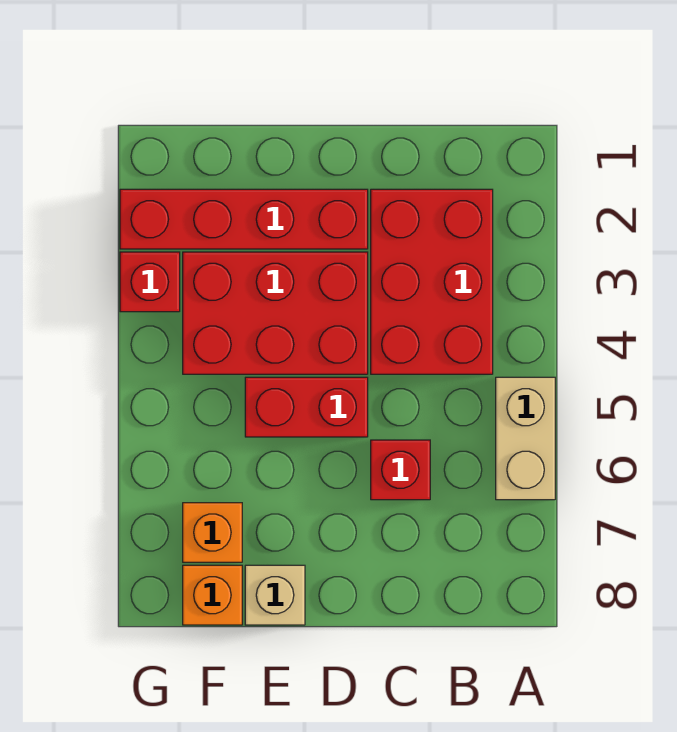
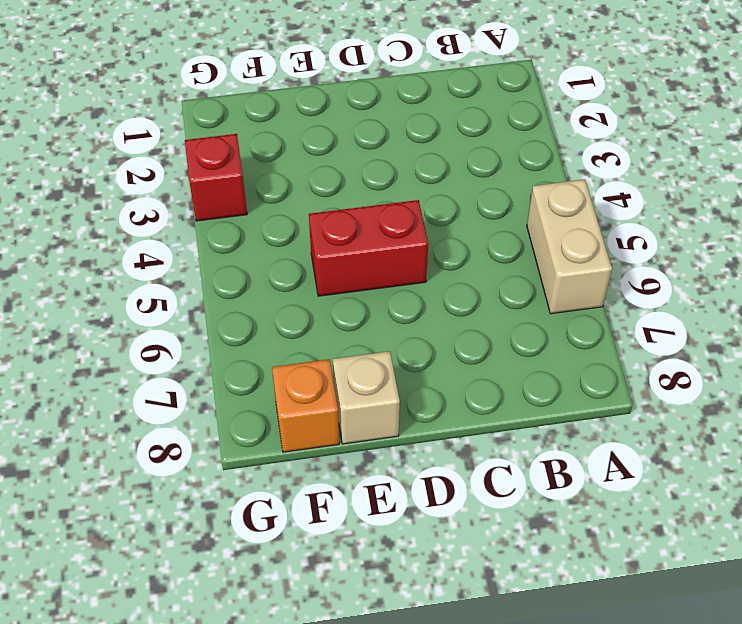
none -> red brick B2:C4 level 1
none -> red brick C6 level 1

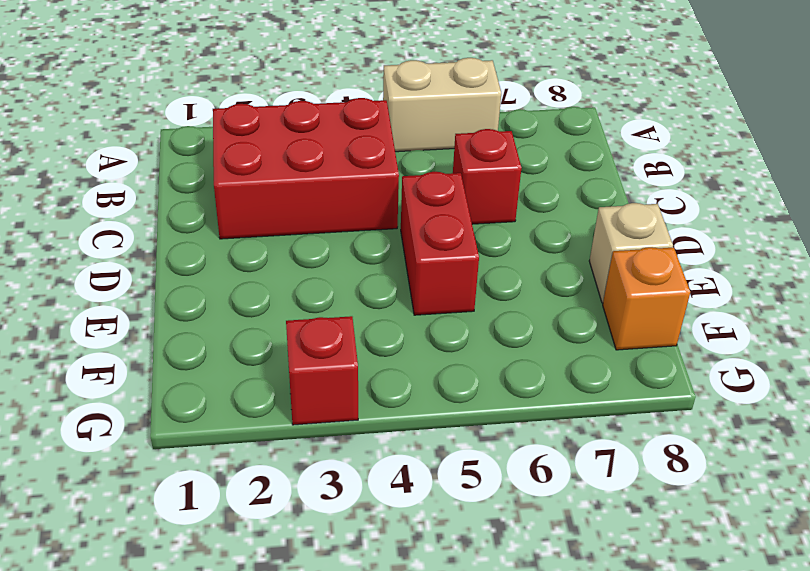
none -> red brick D2:G2 level 1
none -> red brick D3:F4 level 1

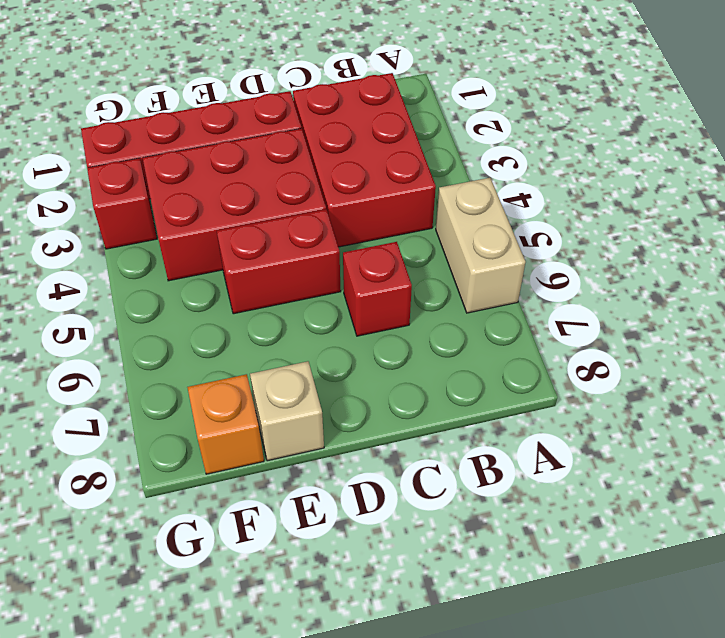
none -> orange brick F7 level 1

